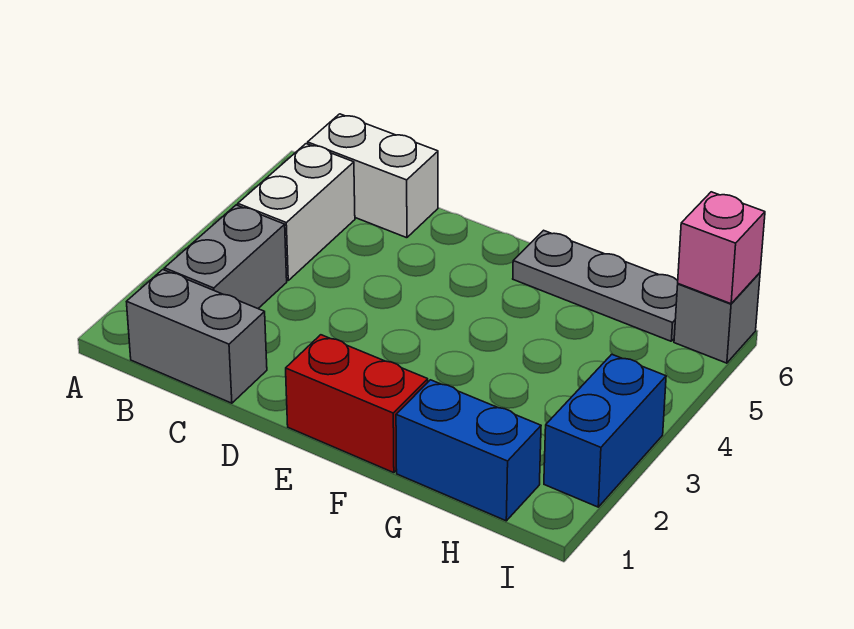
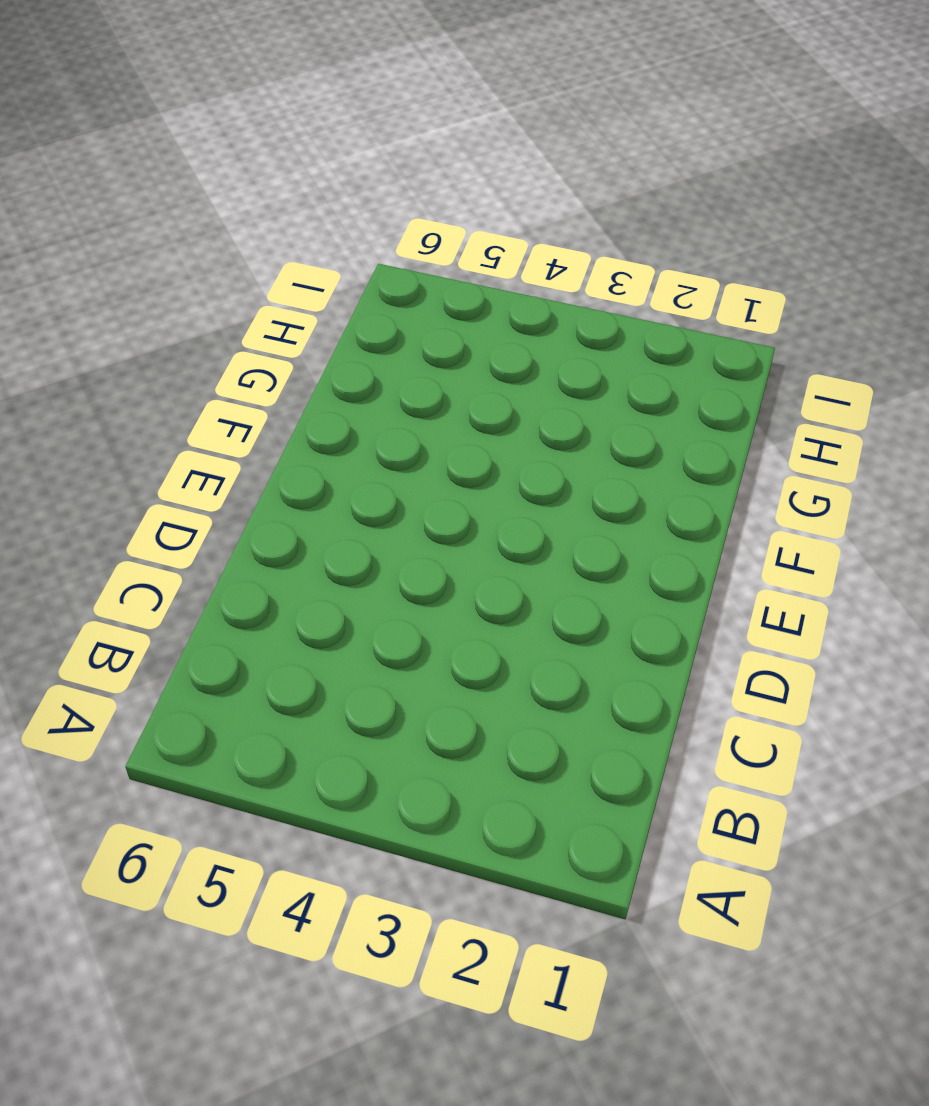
none -> grey brick B1:C1 level 1
none -> grey brick B2:B3 level 1

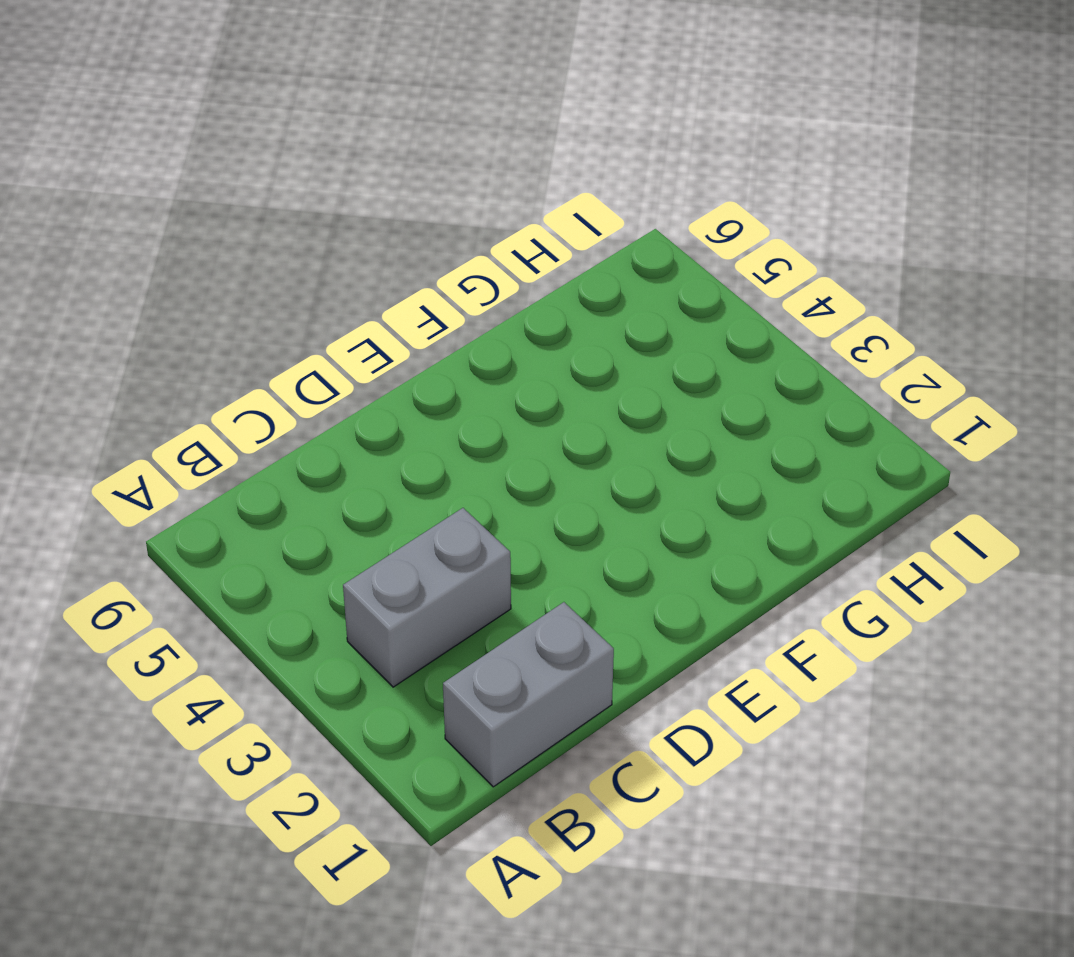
grey brick B3:C3 level 1 -> grey brick B2:B3 level 1
none -> white brick B4:B5 level 1
none -> white brick B6:C6 level 1

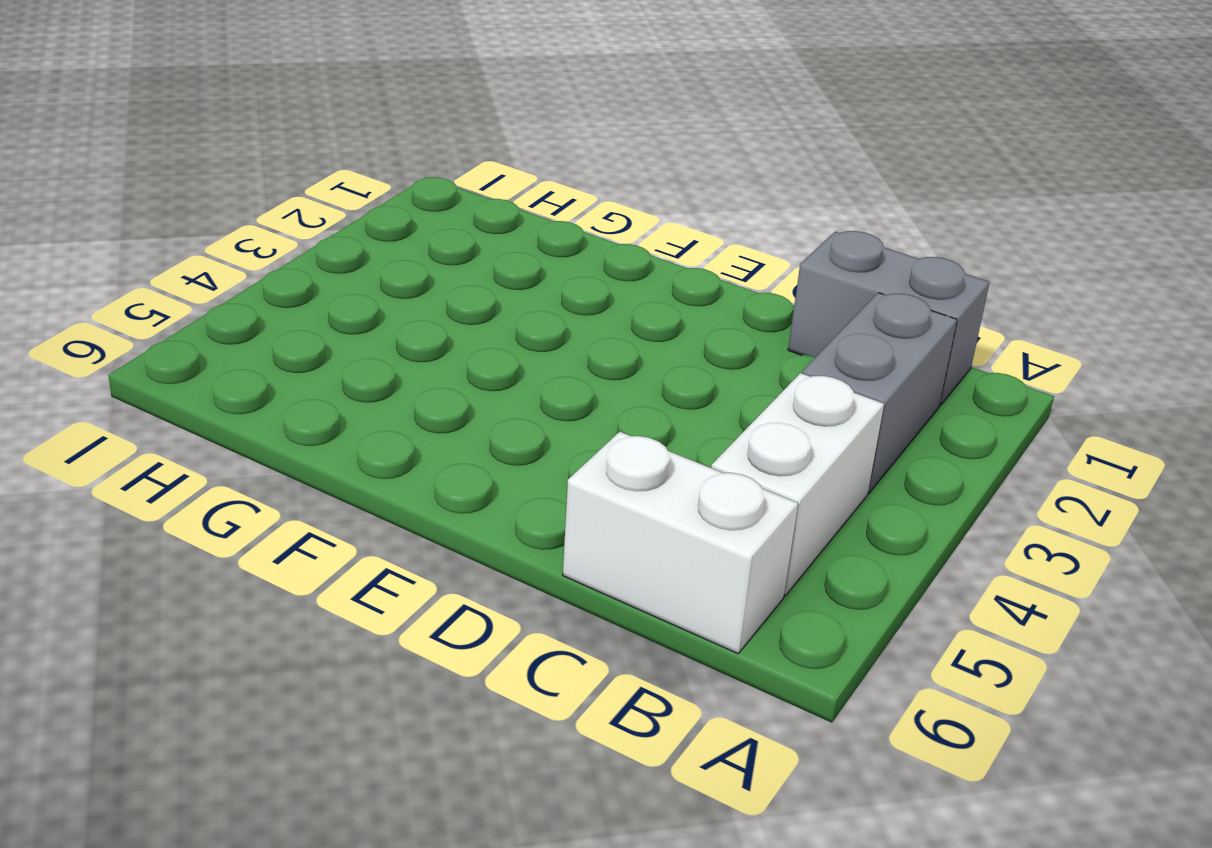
none -> red brick E1:F1 level 1
none -> grey plate F6:H6 level 1

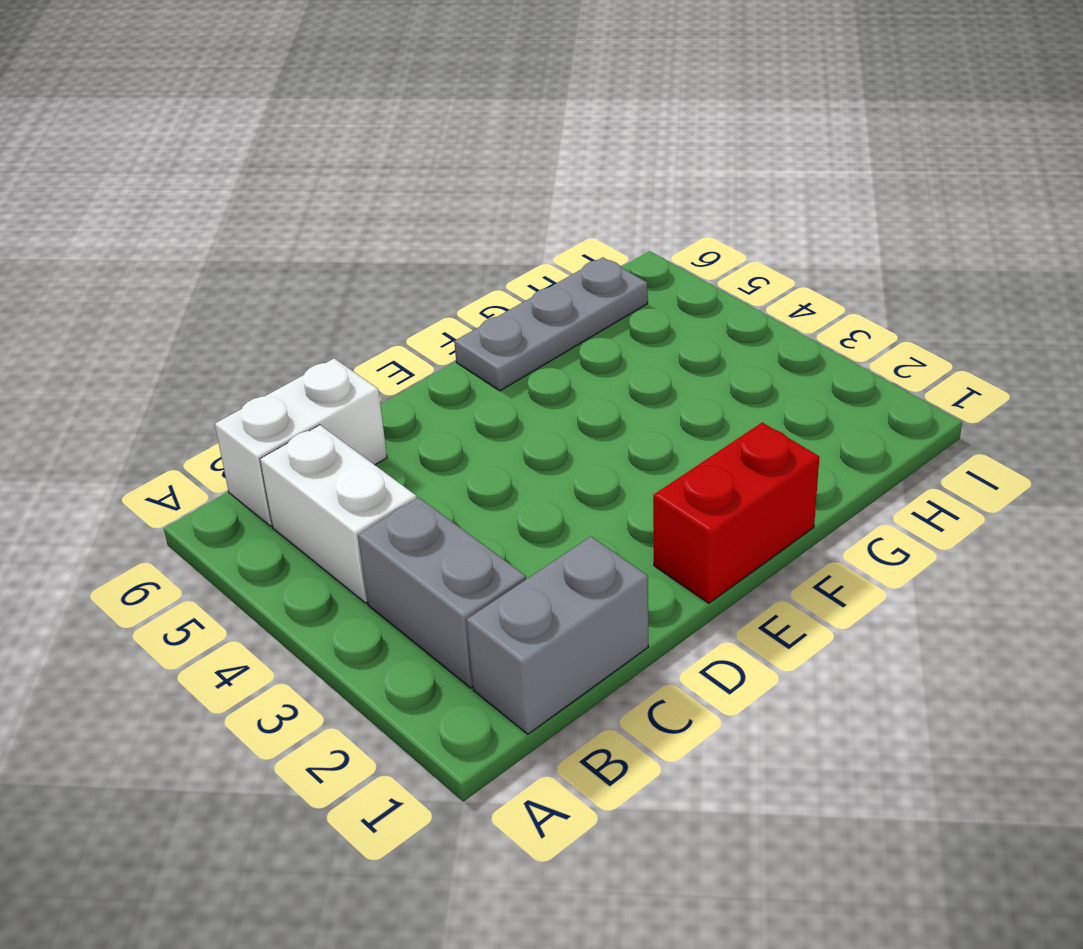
none -> blue brick G1:H1 level 1
none -> blue brick I2:I3 level 1

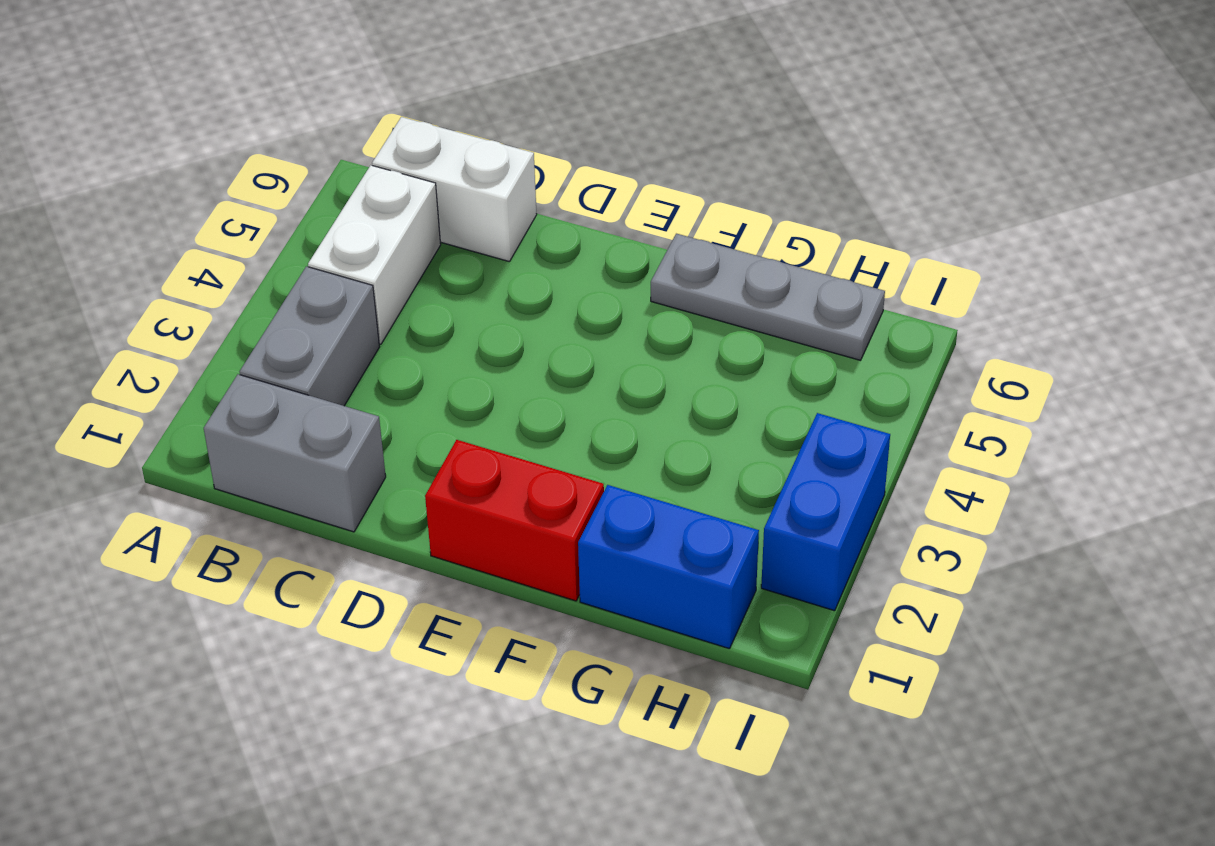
none -> grey brick I6 level 1
none -> pink brick I6 level 2

